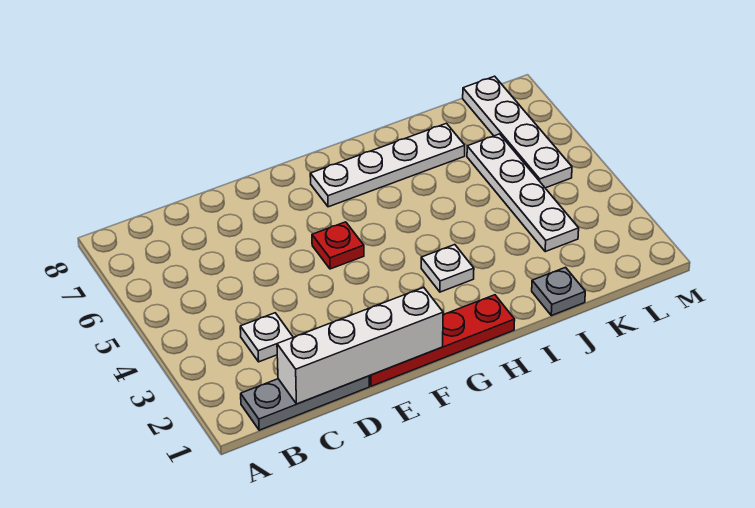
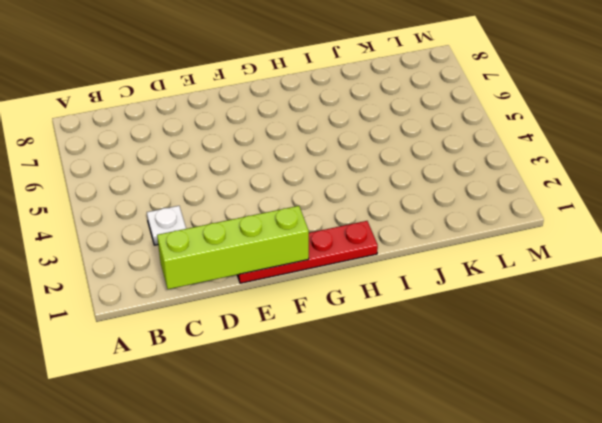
lime brick C1:F1 level 2 -> white brick C1:F1 level 2
none -> grey plate B1:D1 level 1
none -> red plate F5 level 1

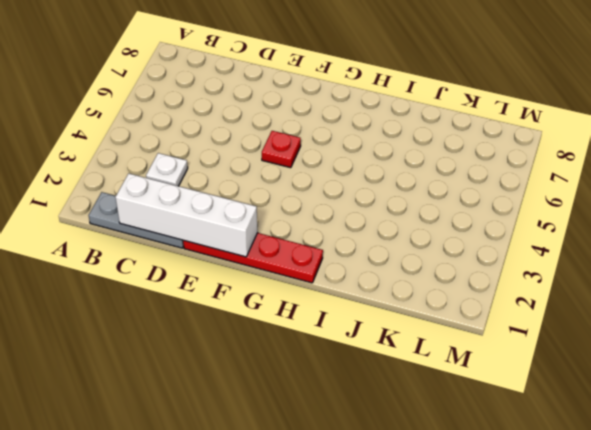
none -> white plate G7:J7 level 1
none -> white plate H3 level 1

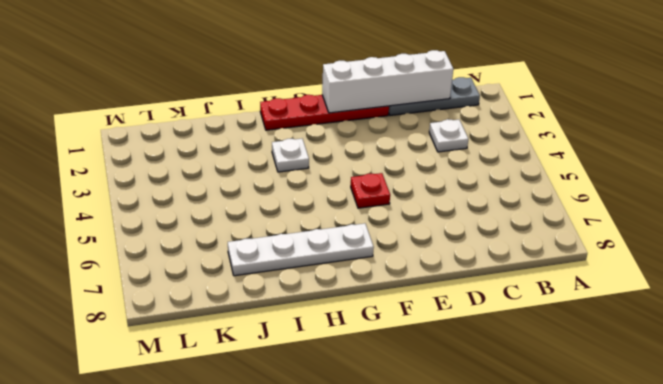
none -> grey plate J1 level 1
none -> white plate K3:K6 level 1

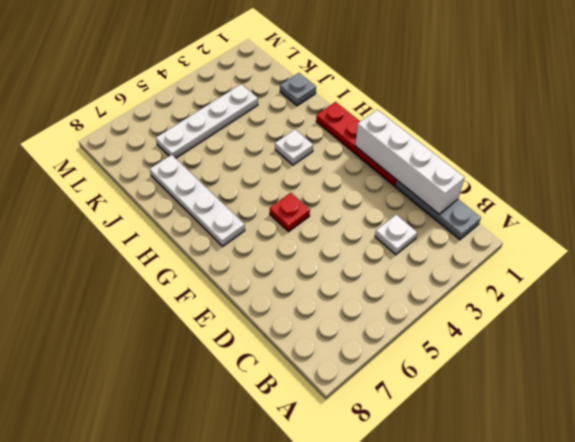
none -> white plate L5:L8 level 1

